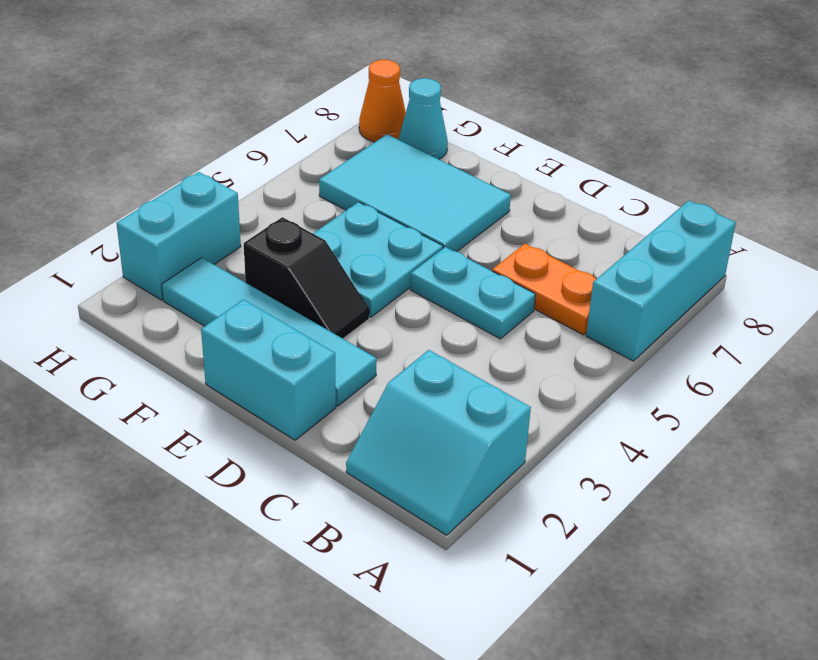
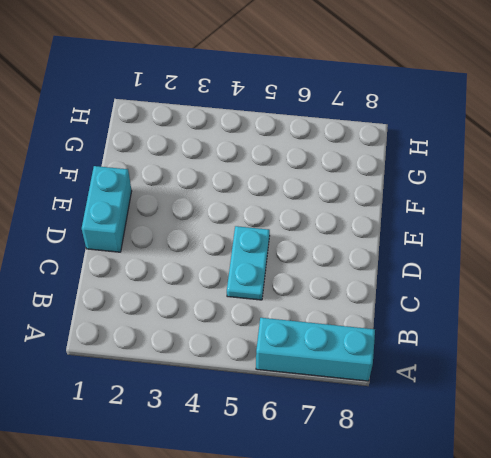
none -> cyan slope A1:B2 level 1 top 2
none -> orange plate B6:C6 level 1
none -> cyan tile D2:G2 level 1

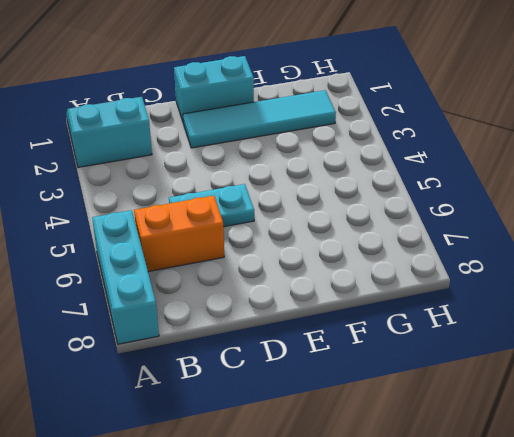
orange brick B6:C6 level 1 -> orange plate B6:C6 level 1
none -> black slope E3:F3 level 1 top F
none -> cyan plate E4:F5 level 1
none -> cyan tile E6:G7 level 1

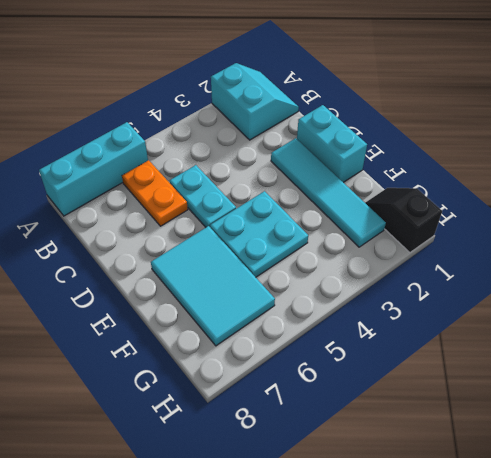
black slope G1:H1 level 1 top H -> black slope E3:F3 level 1 top F
none -> cyan cone G8 level 1
none -> cyan brick H2:H3 level 1
none -> orange cone H8 level 1

